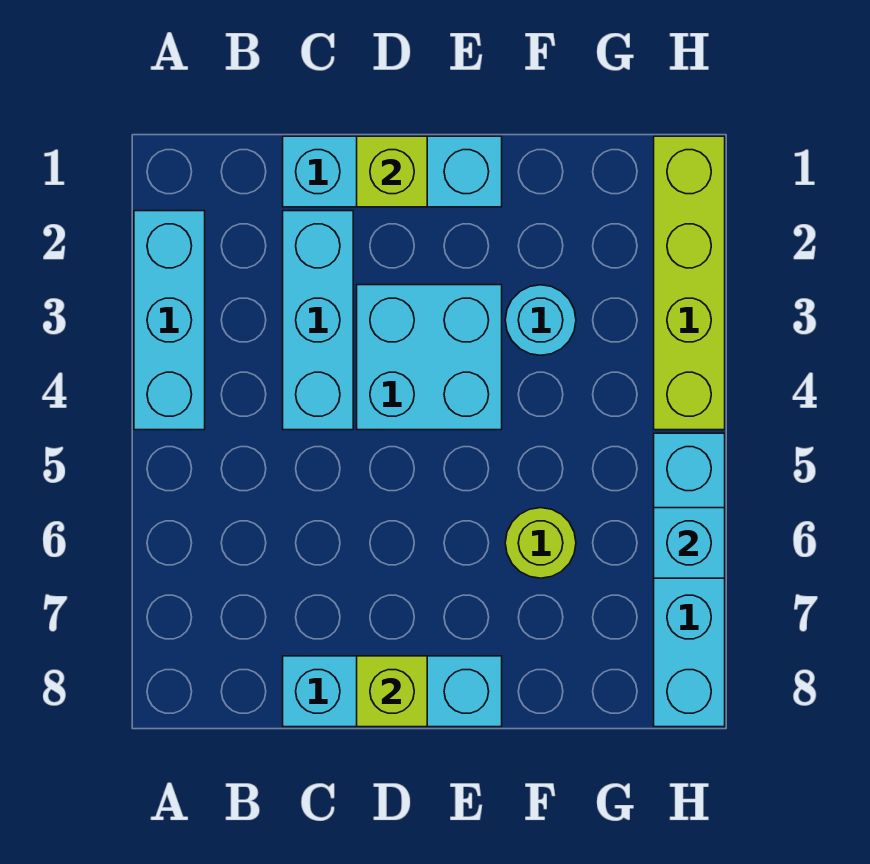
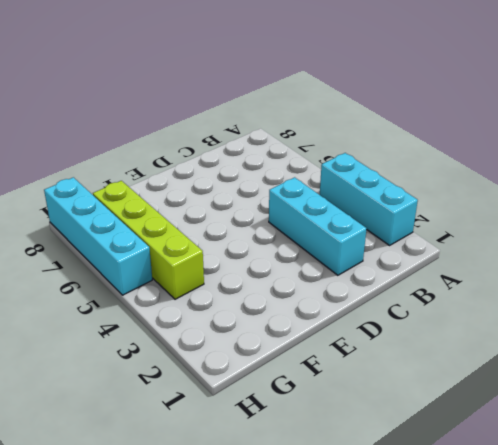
lime brick G4:G7 level 1 -> lime brick H1:H4 level 1
none -> cyan brick C1:E1 level 1
none -> cyan brick C8:E8 level 1
none -> cyan brick D3:E4 level 1

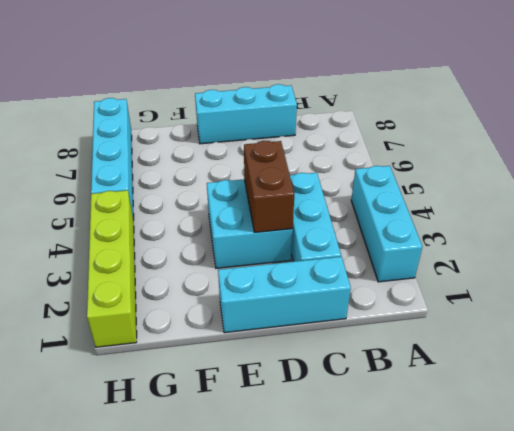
brown brick D3:D4 level 2 -> none
none -> cyan round brick F3 level 1
none -> lime round brick F6 level 1
none -> lime brick D1 level 2

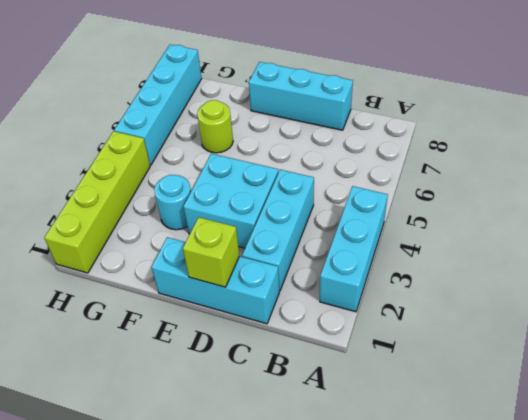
none -> lime brick D8 level 2
none -> cyan brick H6 level 2

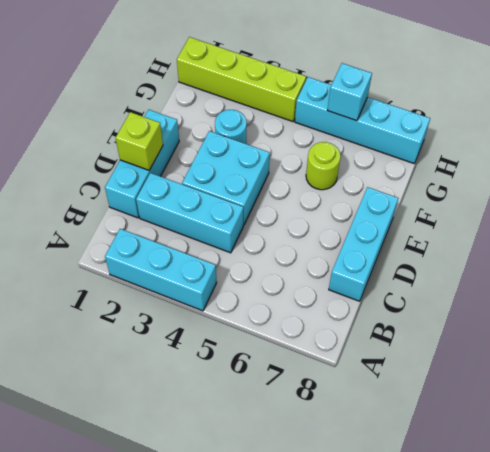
none -> lime brick D8 level 2

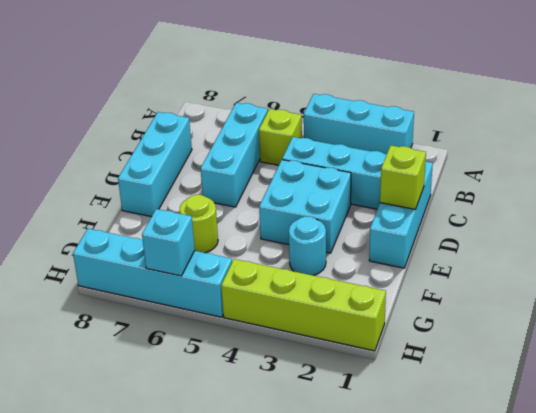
lime brick B5 level 1 -> lime brick D8 level 2
cyan brick B6:D6 level 1 -> none

